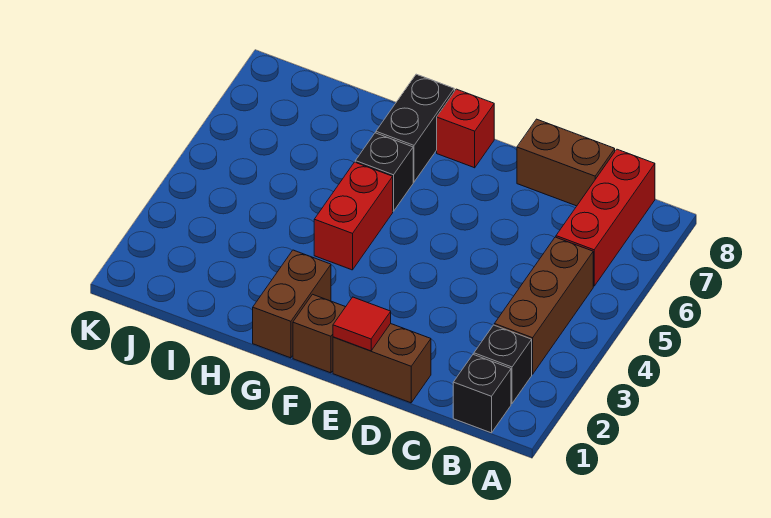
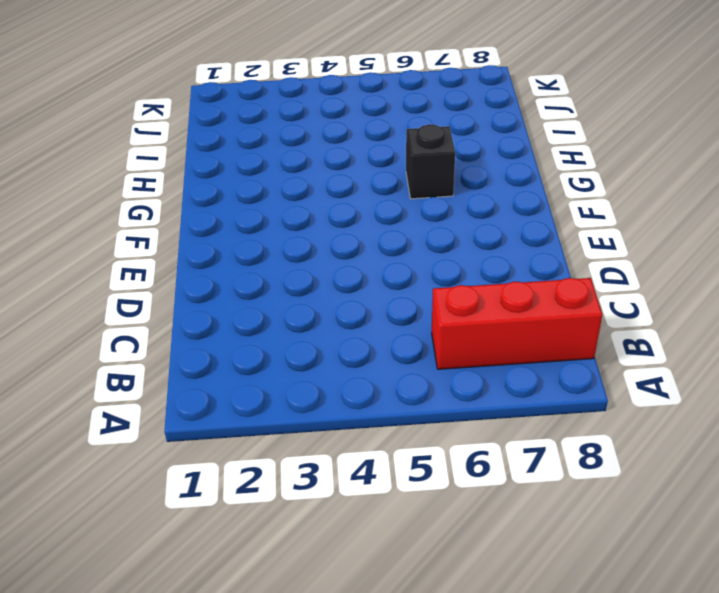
none -> black brick B1 level 1
none -> black brick B2 level 1
none -> brown brick B3:B5 level 1

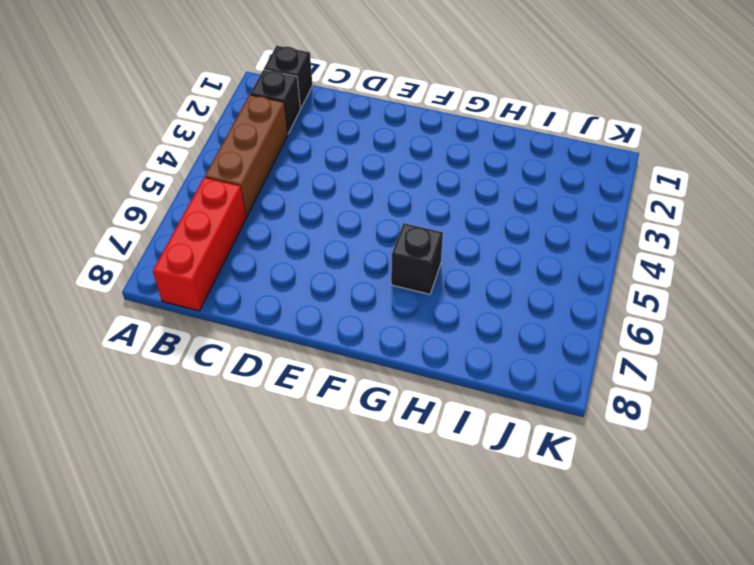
none -> brown brick C8:D8 level 1
none -> brown brick D1:E1 level 1
none -> brown brick F1 level 1

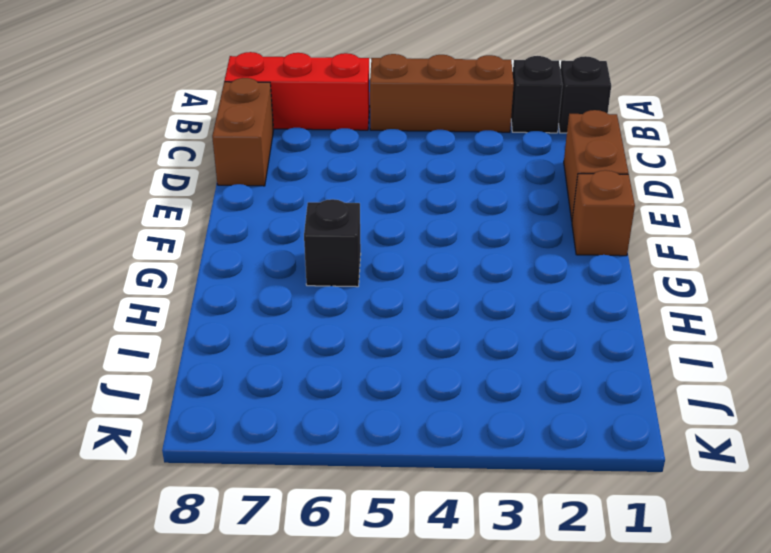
none -> red brick F8 level 1
none -> brown brick G1:G2 level 1
none -> red brick G4:G5 level 1

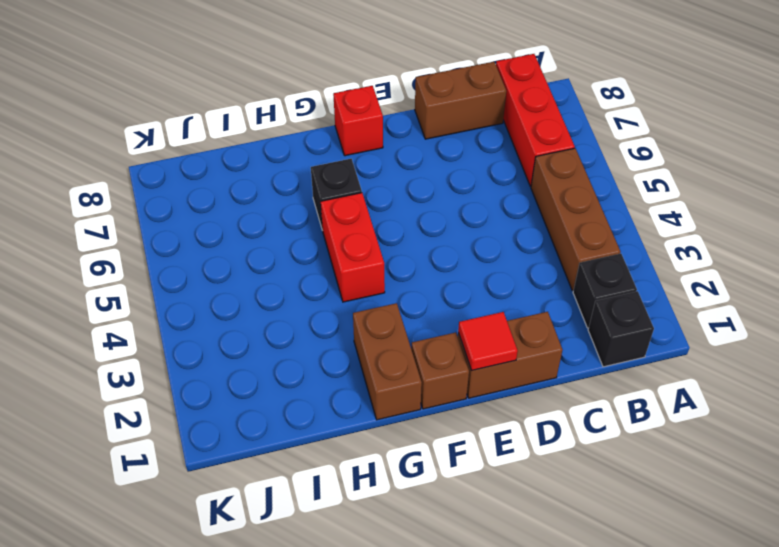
none -> black brick G7:G8 level 1

